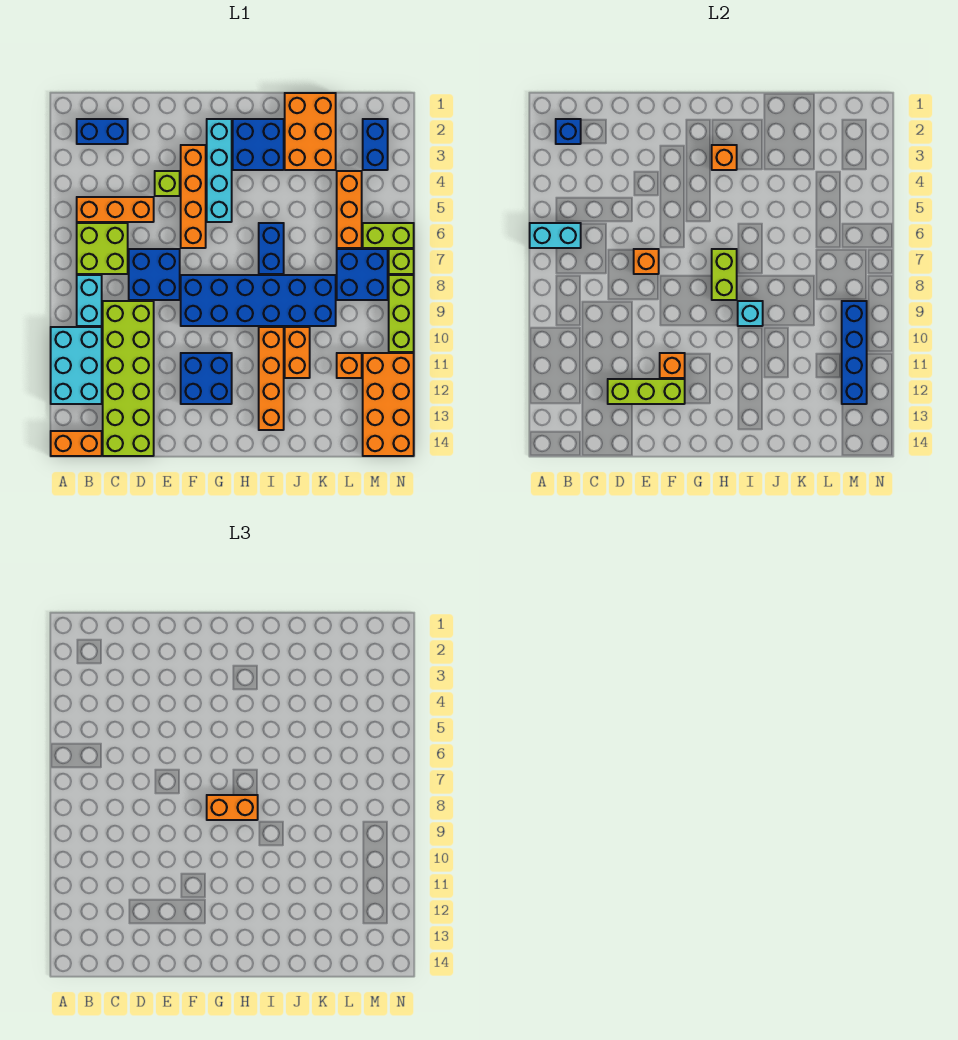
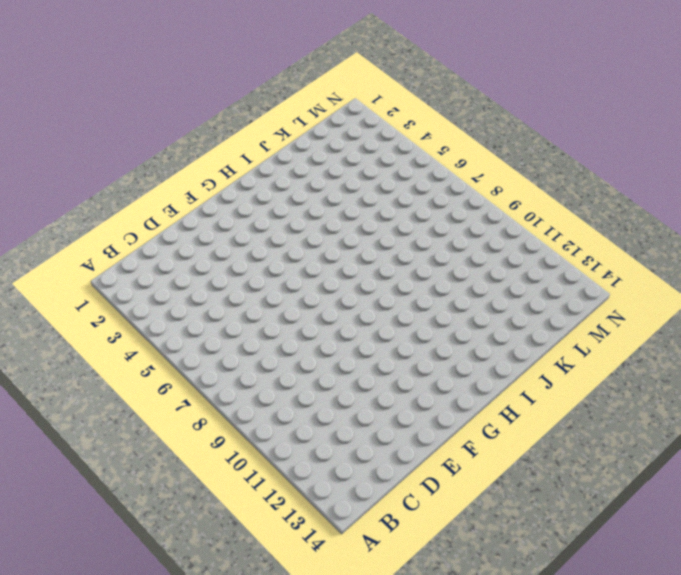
none -> cyan brick A10:B12 level 1
none -> orange brick A14:B14 level 1
none -> blue brick B2:C2 level 1
none -> orange brick B5:D5 level 1

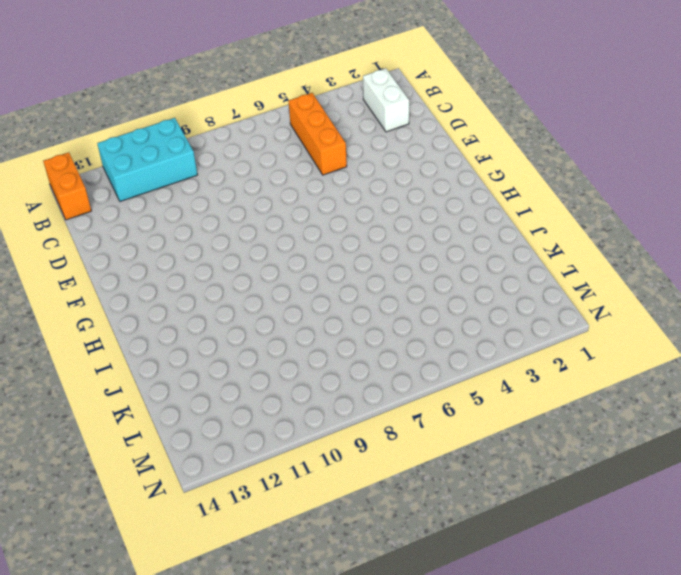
white brick B2:C2 level 1 -> blue brick B2:C2 level 1
none -> lime brick B6:C7 level 1
none -> cyan brick B8:B9 level 1
none -> lime brick C9:D14 level 1
none -> blue brick D7:E8 level 1

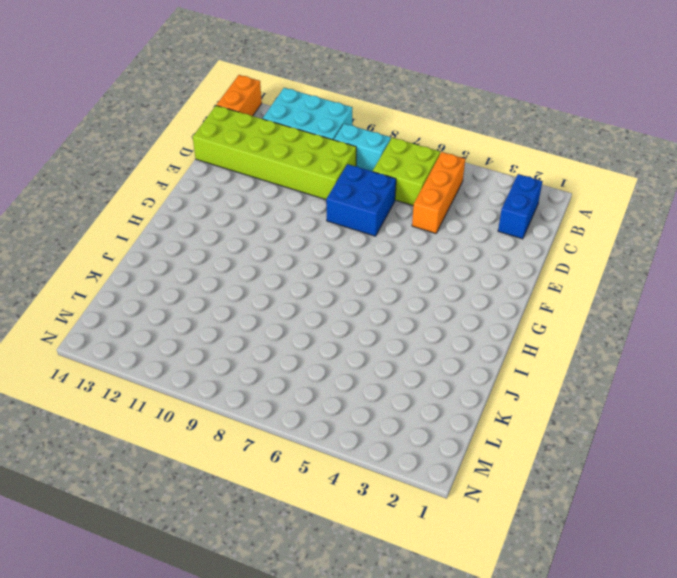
none -> lime brick E4 level 1
none -> orange brick F3:F6 level 1
none -> blue brick F8:K9 level 1
none -> blue brick F11:G12 level 1

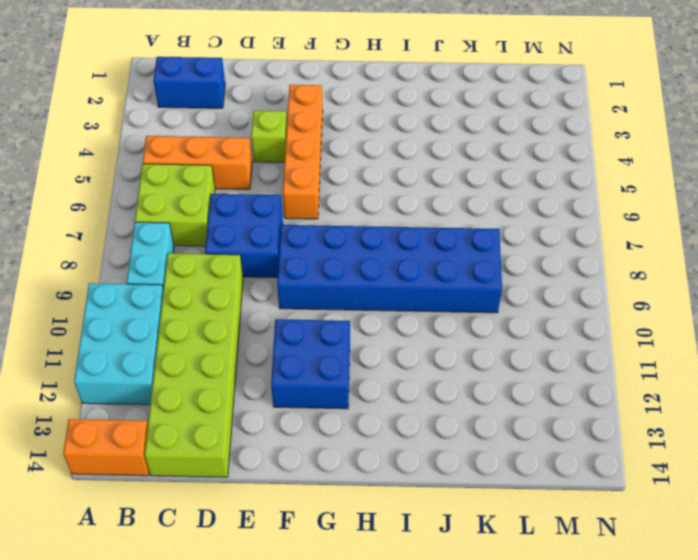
none -> cyan brick G2:G5 level 1
none -> blue brick H2:I3 level 1
none -> blue brick I6:I7 level 1
none -> orange brick I10:I13 level 1

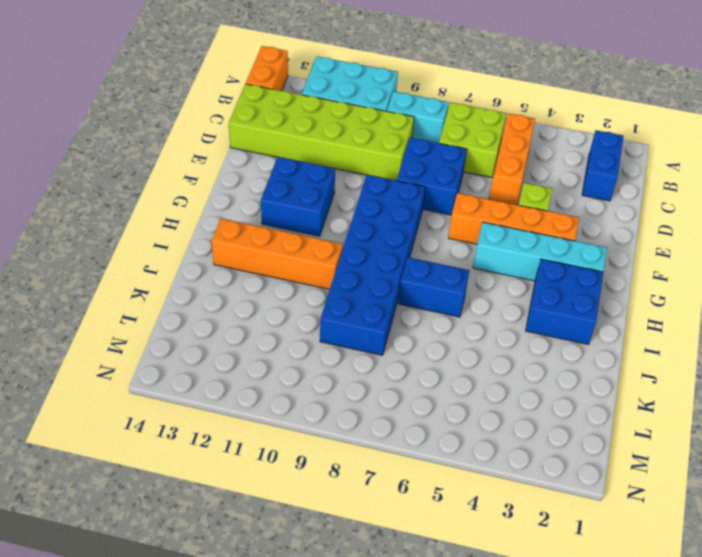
none -> orange brick J1:K3 level 1
none -> orange brick J10:J11 level 1
none -> orange brick L4:L6 level 1
none -> blue brick L7:M8 level 1

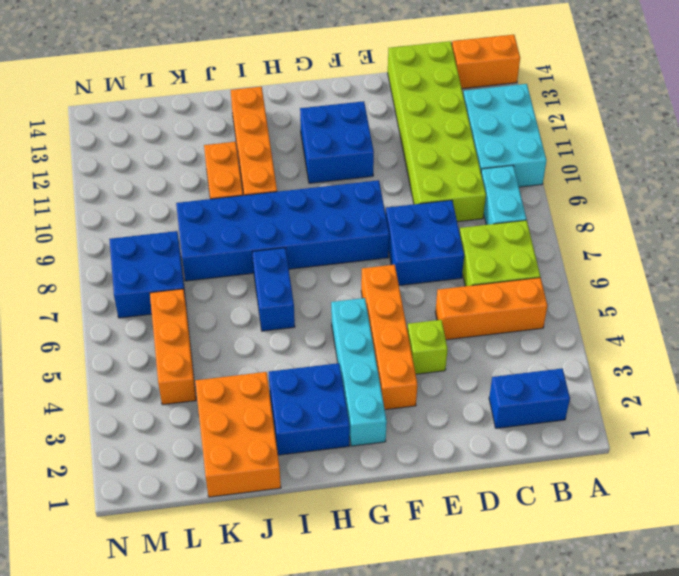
none -> orange brick L11 level 1
none -> blue brick M2:M3 level 1
none -> lime brick M6:N6 level 1
none -> orange brick M11:N14 level 1

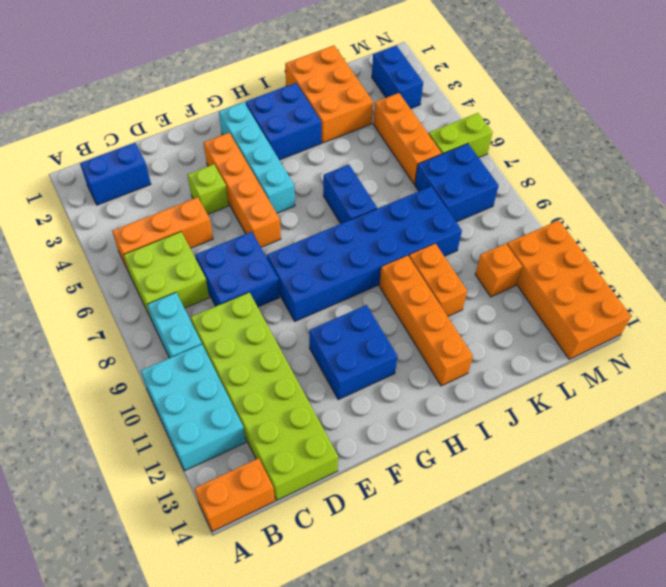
none -> lime brick N7 level 1
none -> lime brick N8:N10 level 1
none -> cyan brick A6:B6 level 2
none -> blue brick B2 level 2

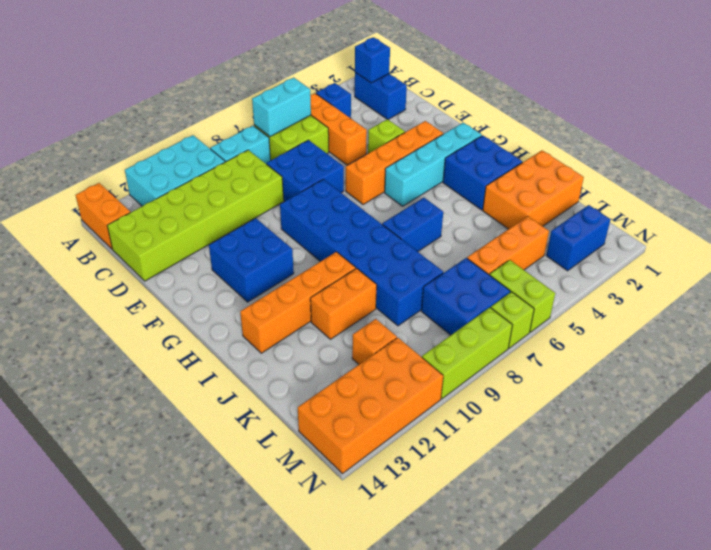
blue brick B4 level 1 -> none
cyan brick B6:B7 level 2 -> cyan brick A6:B6 level 2
none -> lime brick D12:F12 level 2
none -> orange brick E7 level 2
none -> orange brick F11 level 2
none -> orange brick H3 level 2

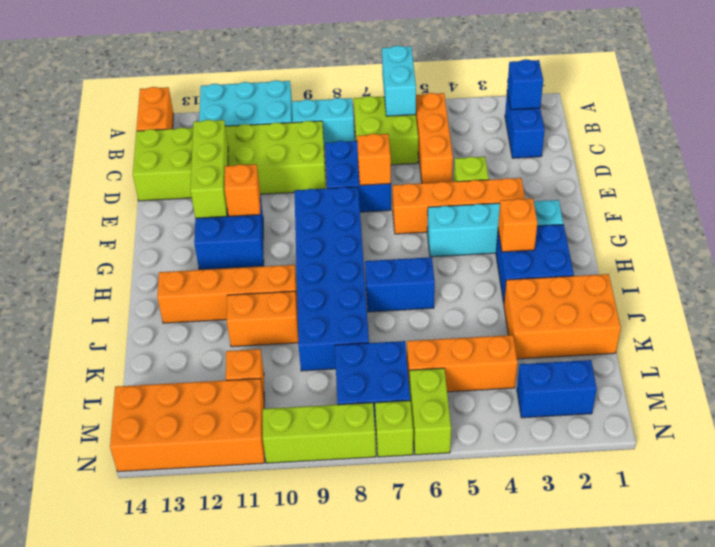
none -> lime brick H7:H8 level 2
none -> cyan brick I9 level 2
none -> blue brick M9:M12 level 2
none -> orange brick G8:H8 level 3

